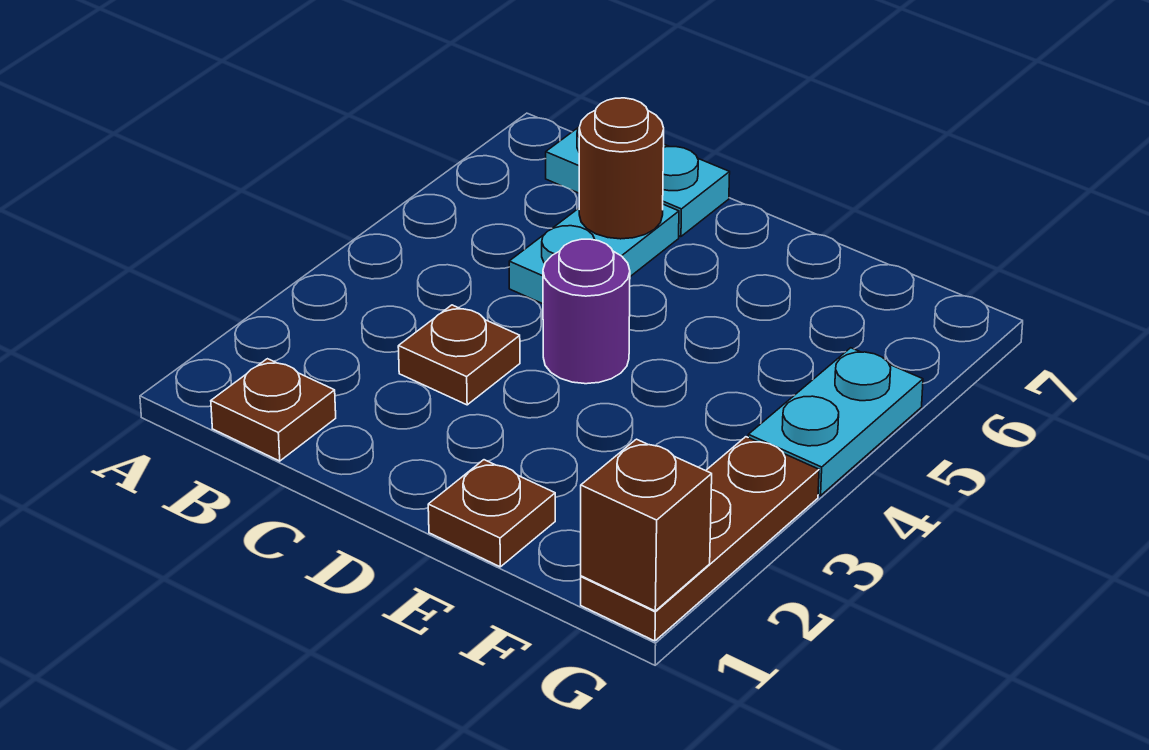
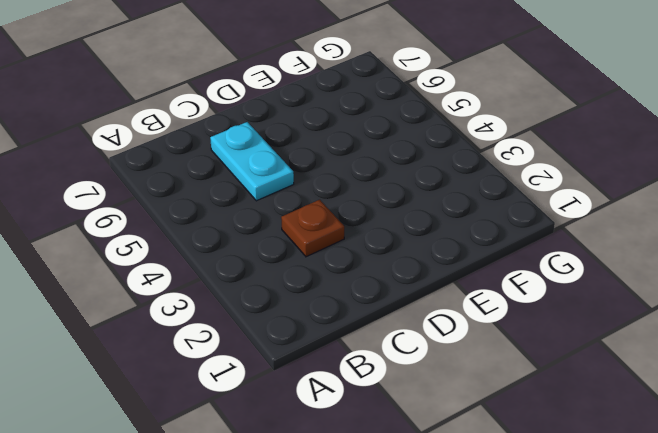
none -> brown plate B1 level 1
none -> cyan plate B7:C7 level 1

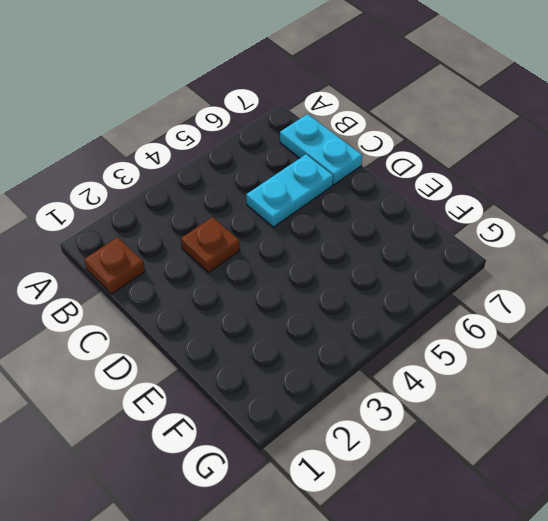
none -> purple round brick D4 level 1
none -> brown plate E1 level 1

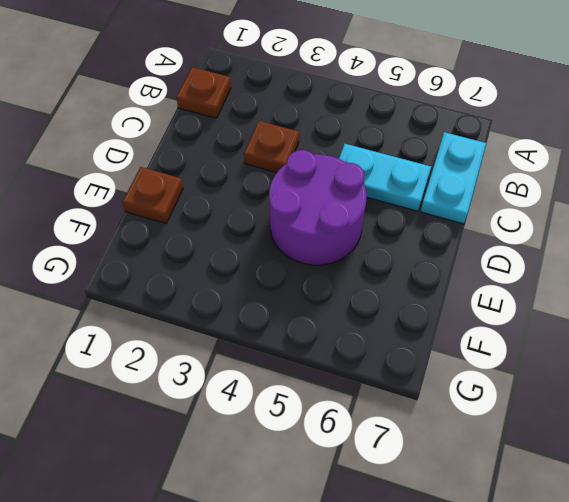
purple round brick D4:E5 level 1 -> purple round brick D4 level 1
none -> brown plate G1:G3 level 1
none -> cyan plate G4:G5 level 1

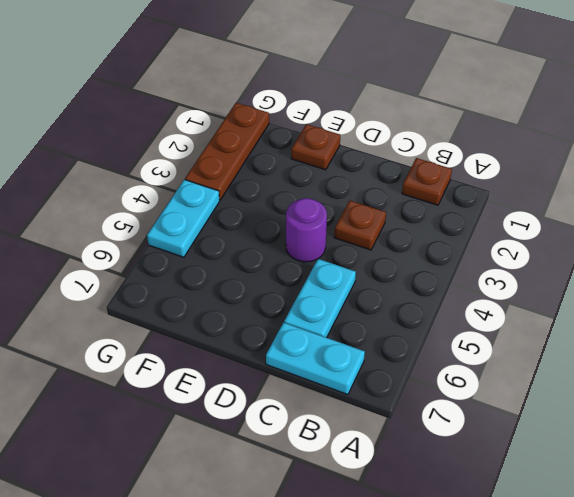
none -> brown round brick C6 level 2
none -> brown brick G1 level 2

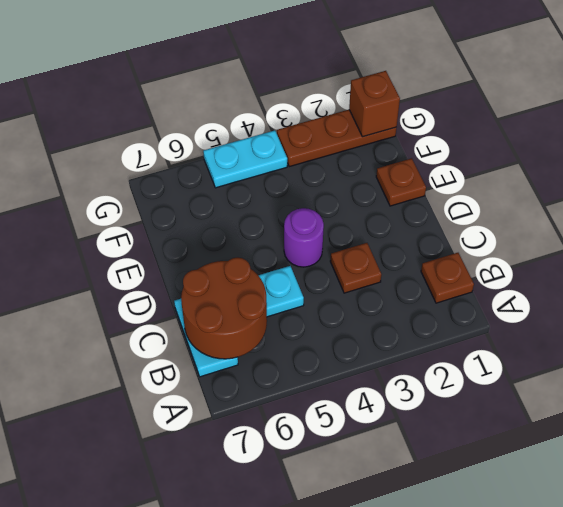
brown round brick B6:C7 level 2 -> brown round brick C6 level 2

